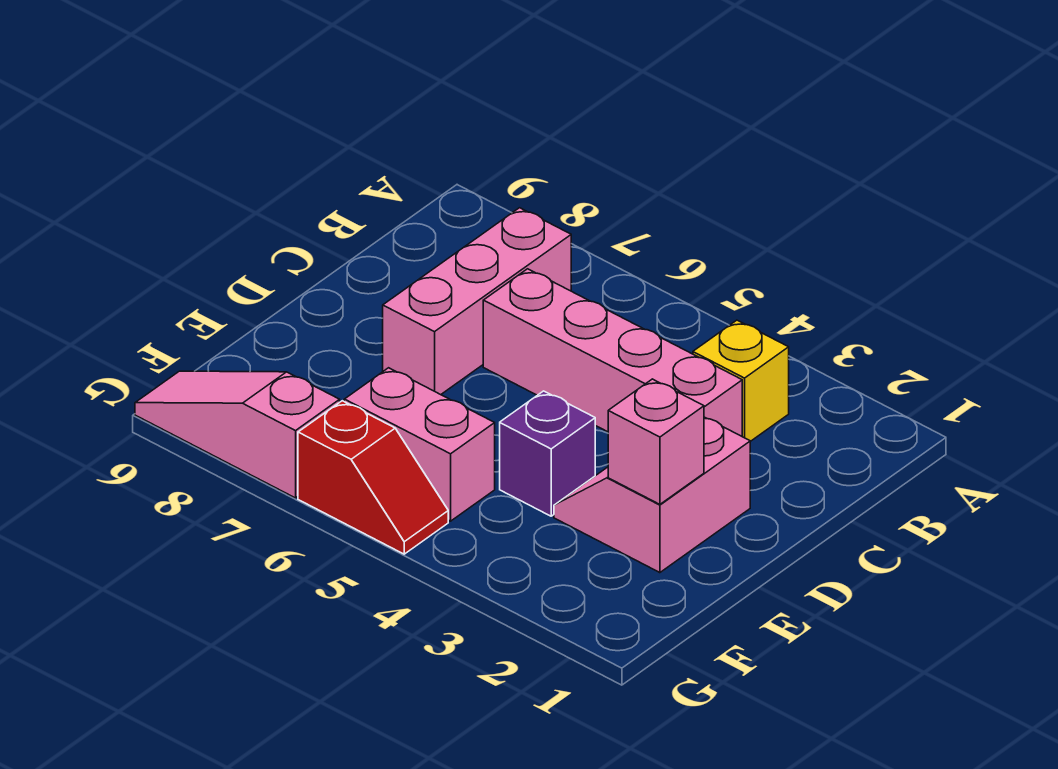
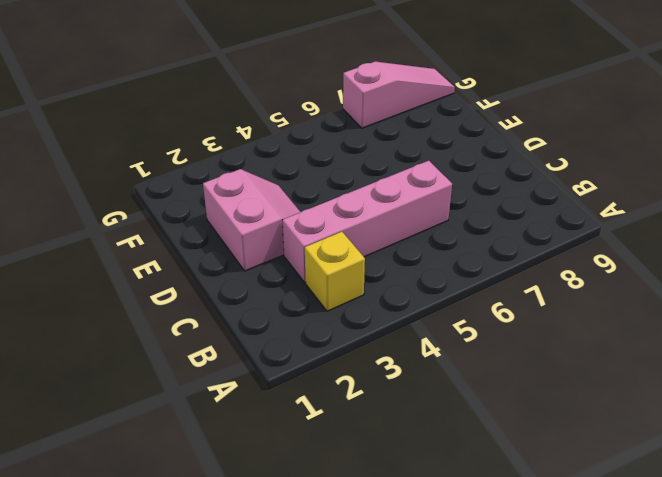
none -> pink brick B7:D7 level 1
none -> purple brick E4 level 1

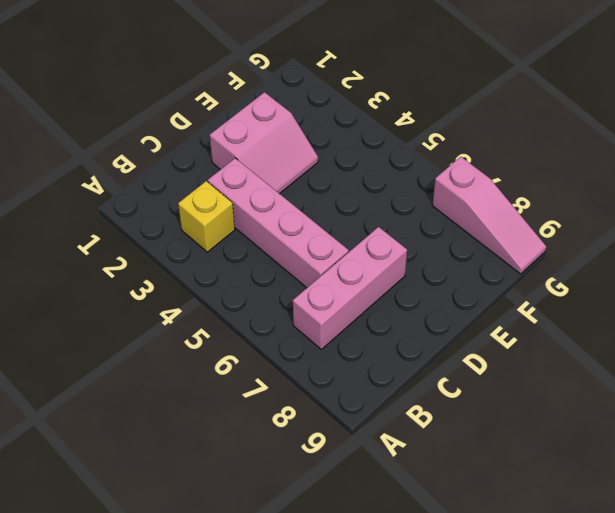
none -> purple brick E4 level 1
none -> pink brick F5:F6 level 1

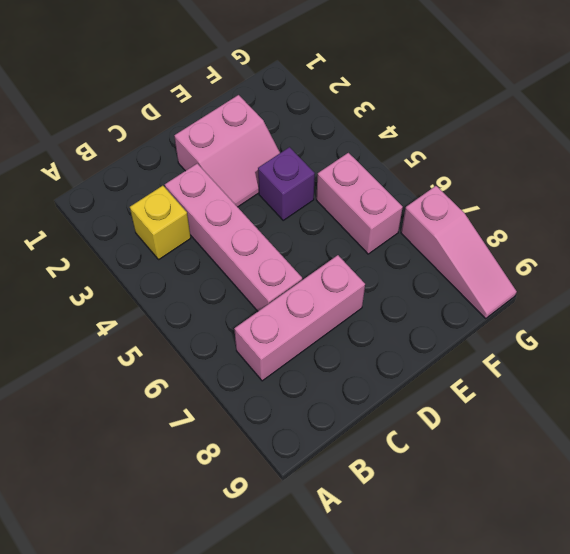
none -> red slope G5:G6 level 1 top 6
none -> pink brick E2 level 2

